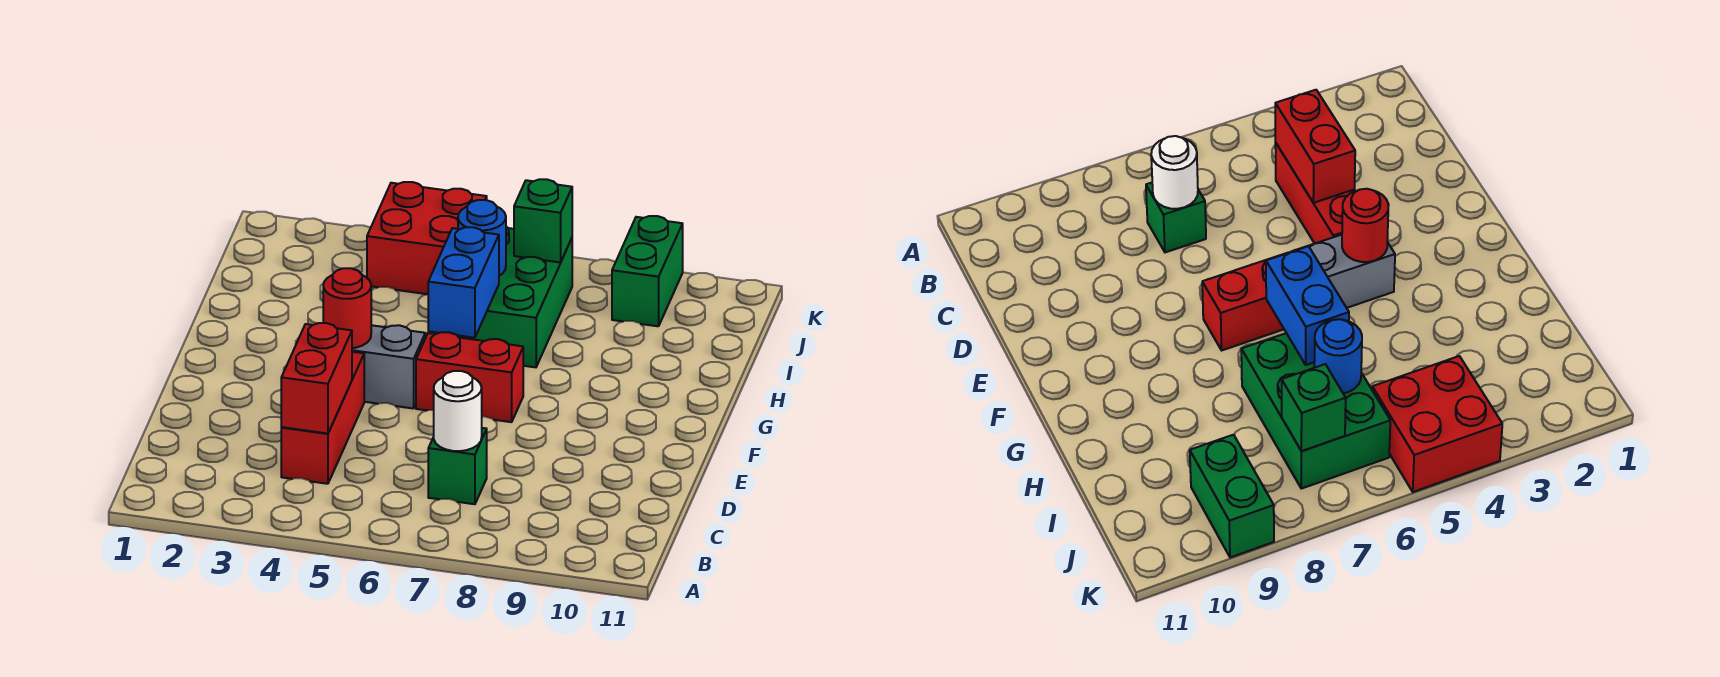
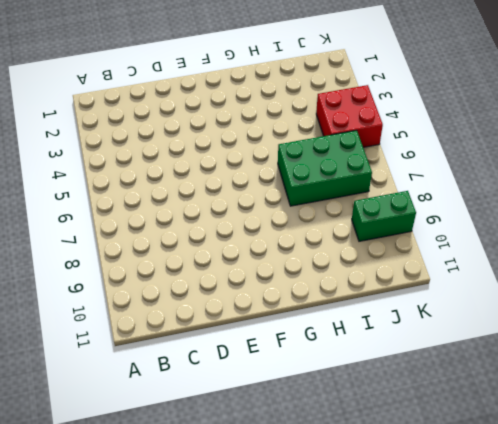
none -> red brick C4:E4 level 1
none -> green brick C7 level 1
none -> grey brick F4:F5 level 1

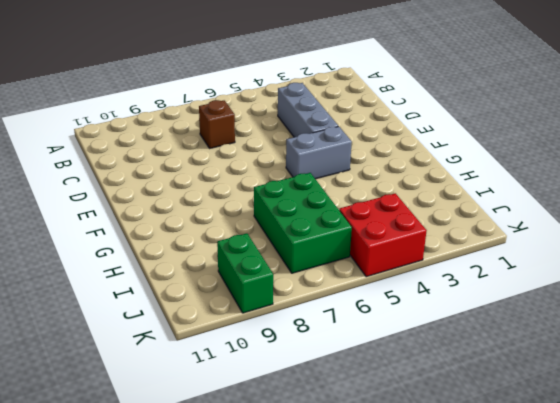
grey brick C4:E4 level 1 -> red brick C4:E4 level 1
brown brick C7 level 1 -> green brick C7 level 1
none -> red brick F6:F7 level 1
none -> red brick C4:D4 level 2
none -> white round brick C7 level 2

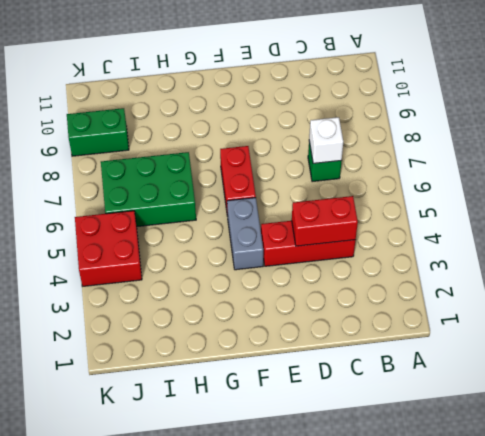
white brick C7 level 2 -> white round brick C7 level 2
none -> red round brick F4 level 2
none -> blue brick G6:H6 level 2
none -> blue round brick I6 level 2

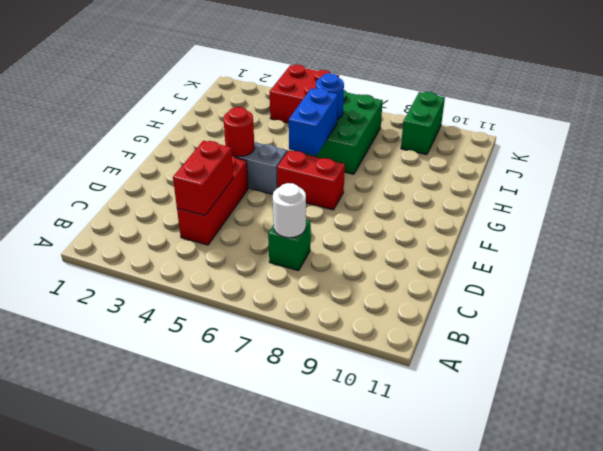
none -> green brick J7 level 2

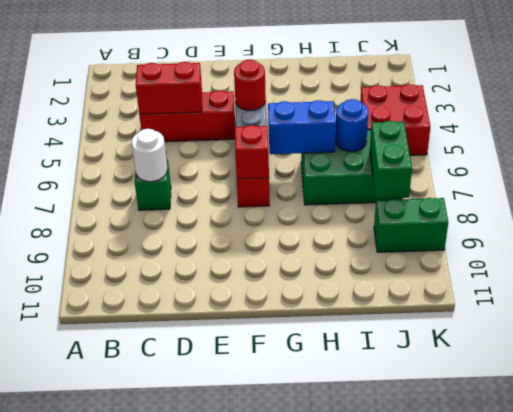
red brick F7 level 2 -> none
green brick J7:J8 level 2 -> green brick J7 level 2

